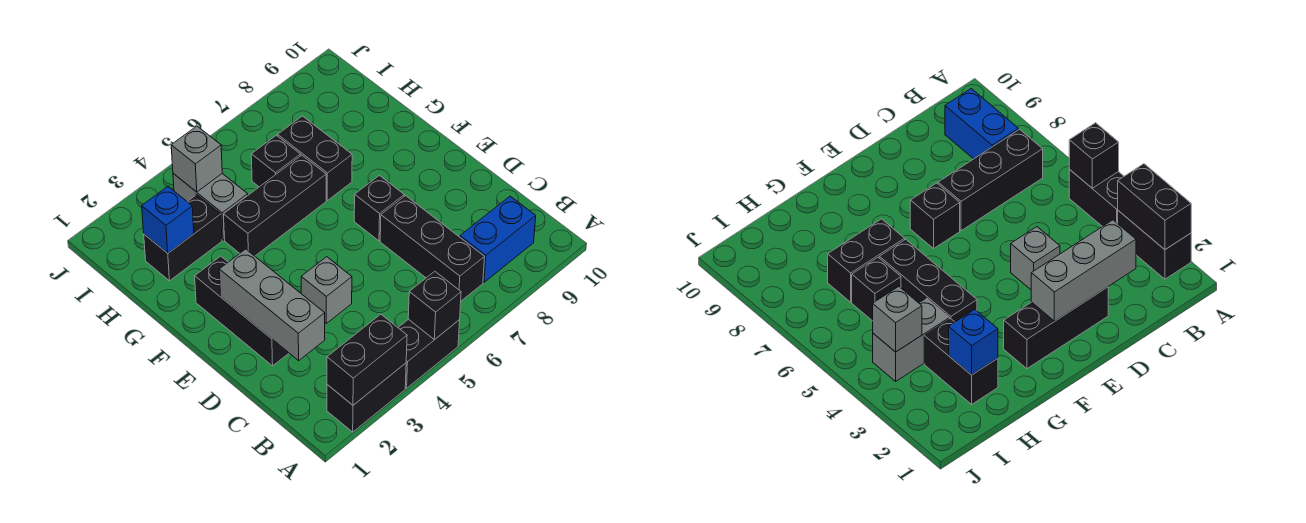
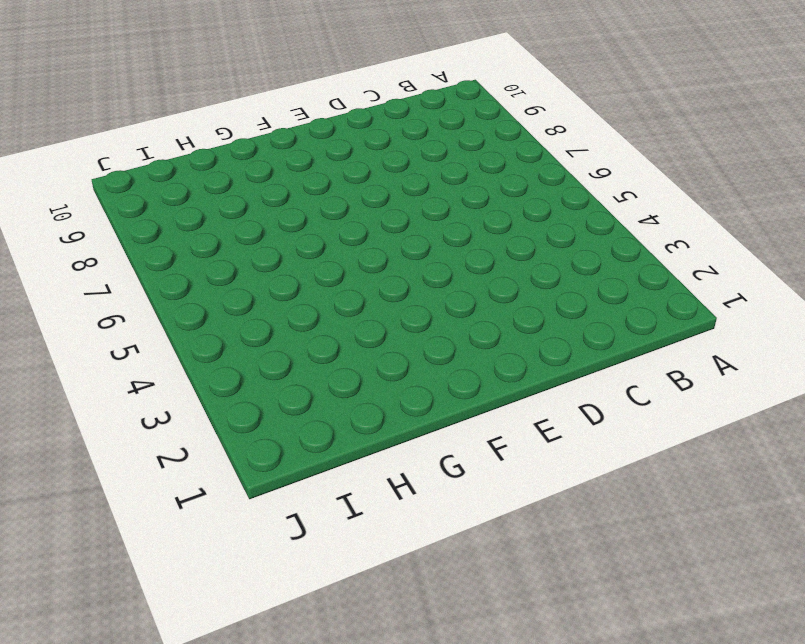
none -> black brick A2:A3 level 1
none -> black brick A4:A5 level 1
none -> black brick B7:D7 level 1

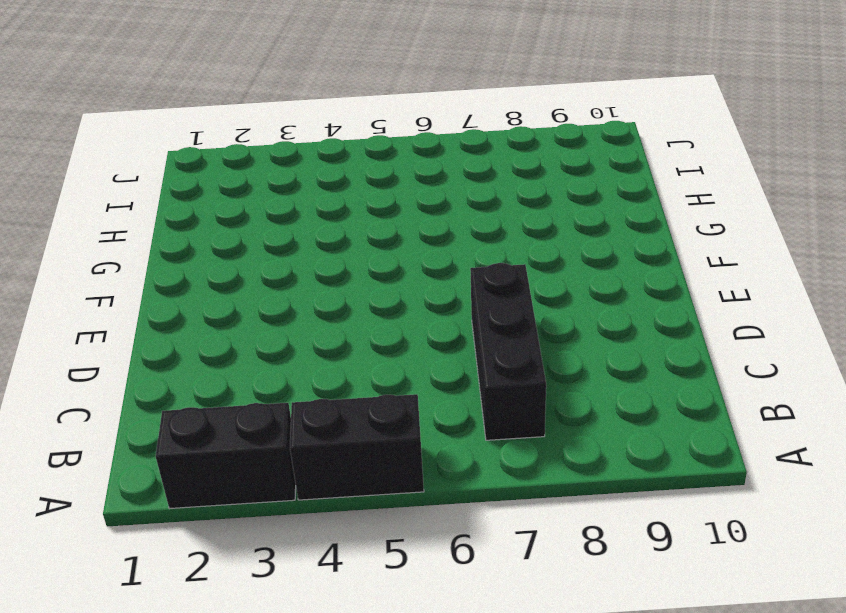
none -> blue brick B8:B9 level 1
none -> black brick D2:F2 level 1
none -> grey brick D4 level 1

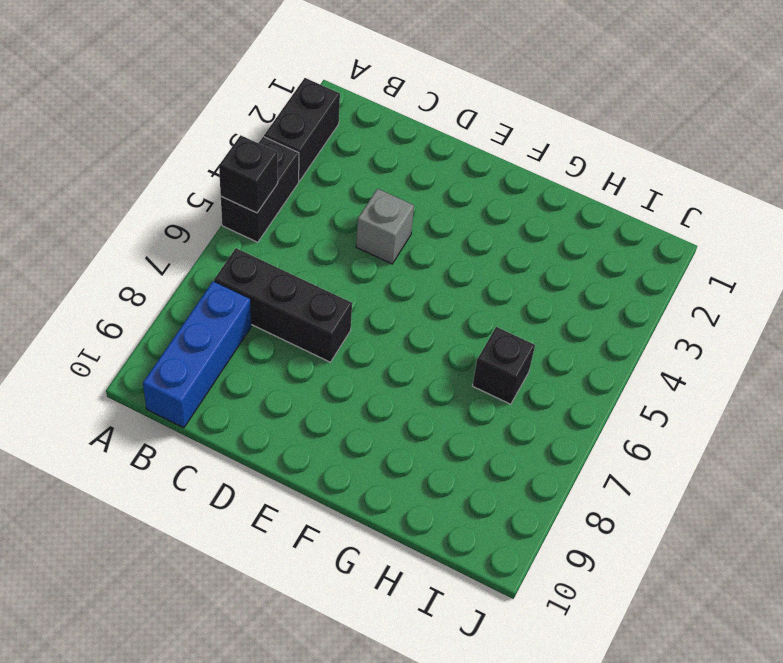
blue brick B8:B10 level 1 -> blue brick B8:B9 level 1
none -> black brick D2:F2 level 1
none -> black brick E7 level 1
none -> black brick G4:G6 level 1

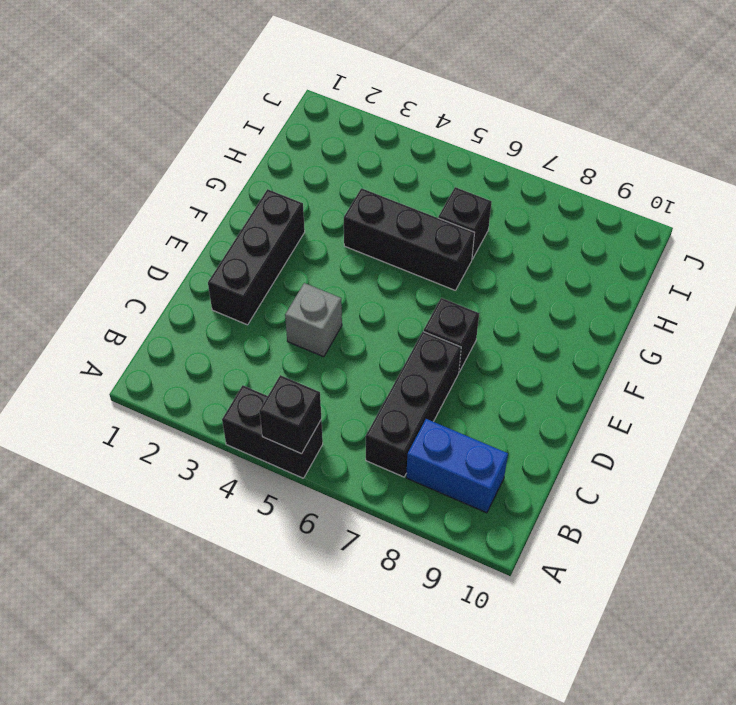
none -> black brick A2:A3 level 1
none -> black brick G7:H7 level 1
none -> black brick H2:H3 level 1

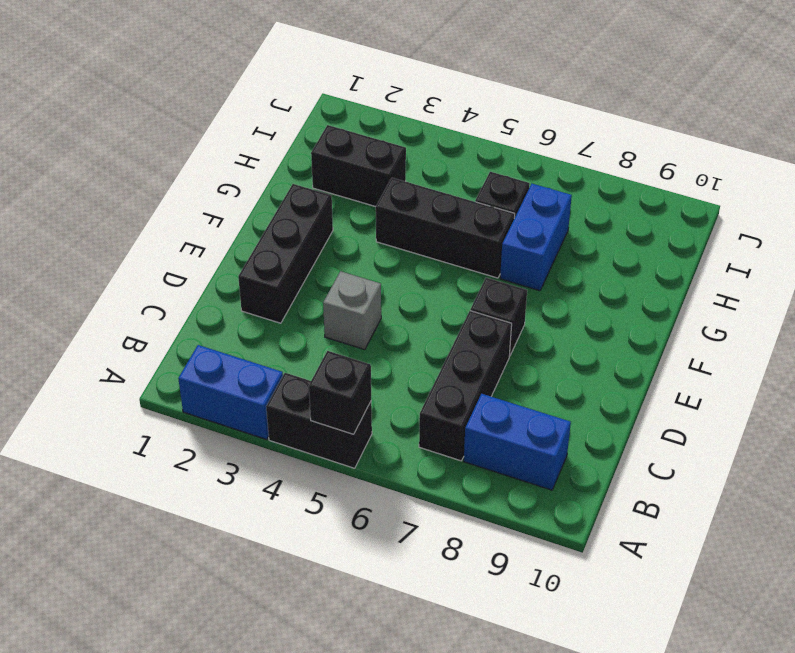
blue brick A2:A3 level 1 -> black brick A2:A3 level 1
blue brick G7:H7 level 1 -> black brick G7:H7 level 1
none -> grey brick H4:I4 level 1
none -> black brick A2:A3 level 2
none -> grey brick C2:E2 level 2

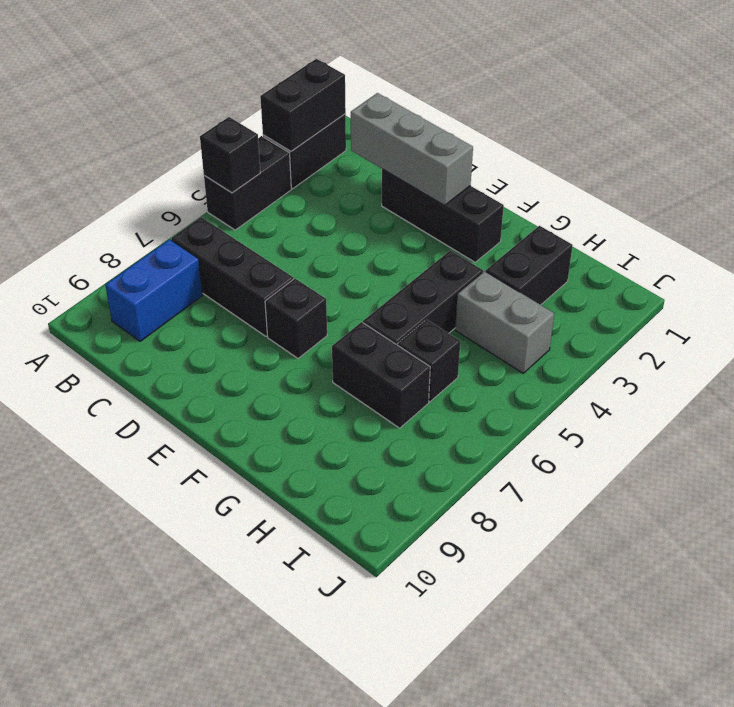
none -> grey brick D4 level 1
none -> blue brick H2 level 2
none -> grey brick I4 level 2

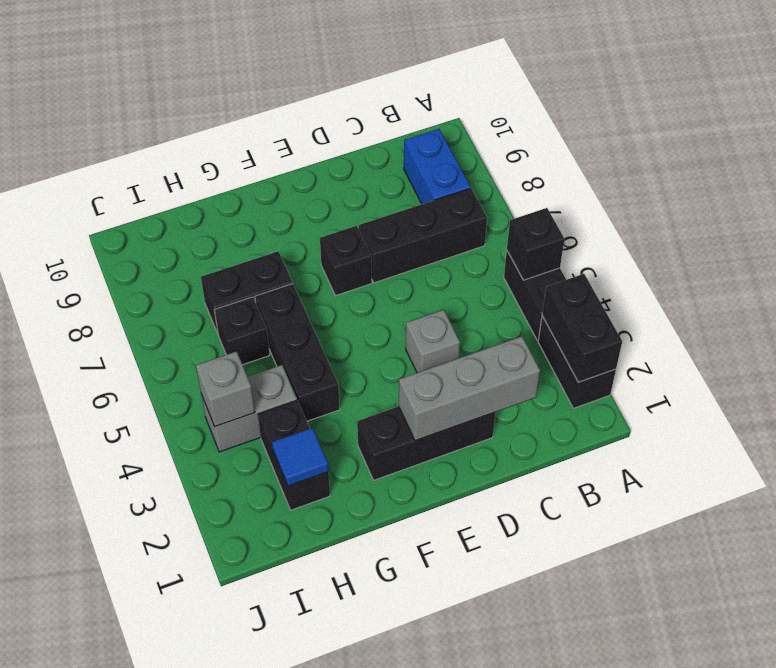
blue tile H2 level 2 -> blue brick H2 level 2

